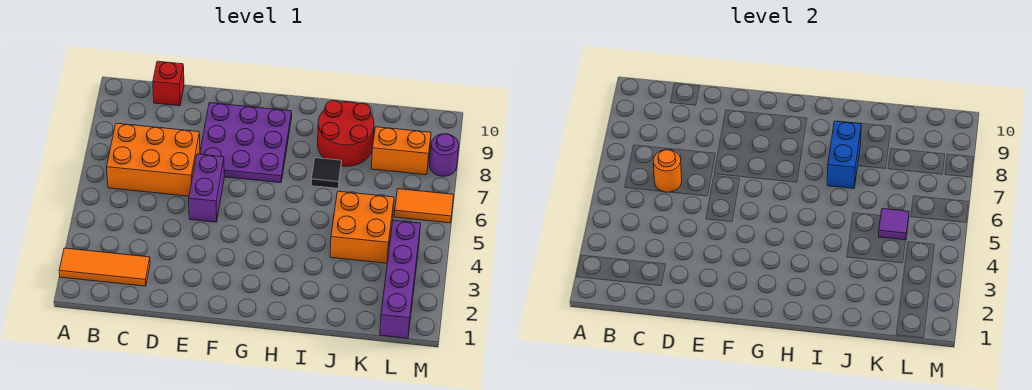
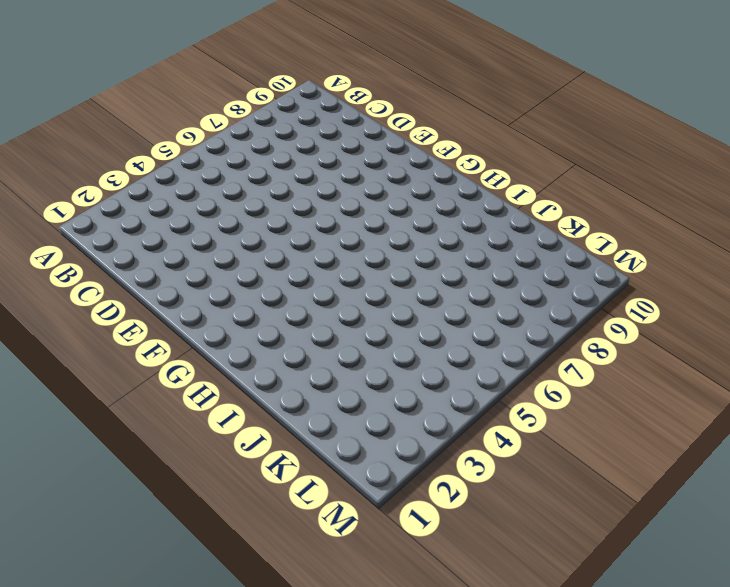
none -> orange tile A2:C2 level 1
none -> orange brick B6:D7 level 1
none -> red brick C10 level 1

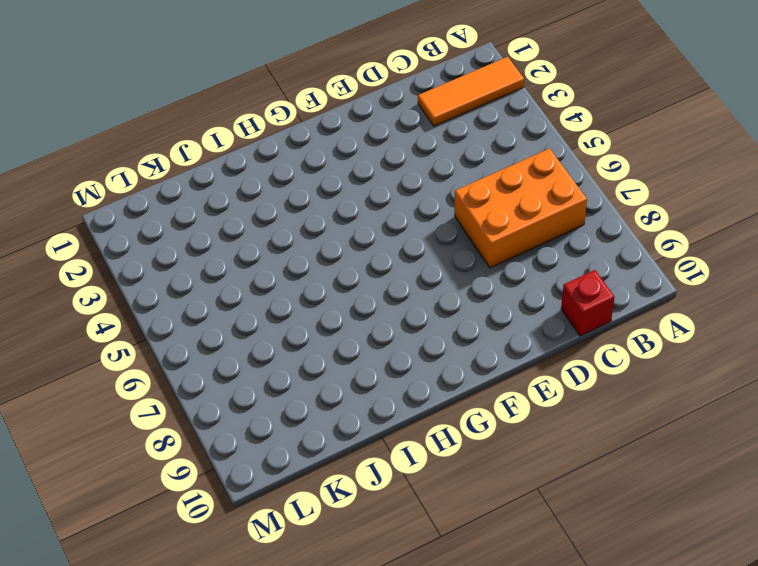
none -> purple brick E5:E6 level 1
none -> purple plate E7:G9 level 1
none -> black tile I7 level 1

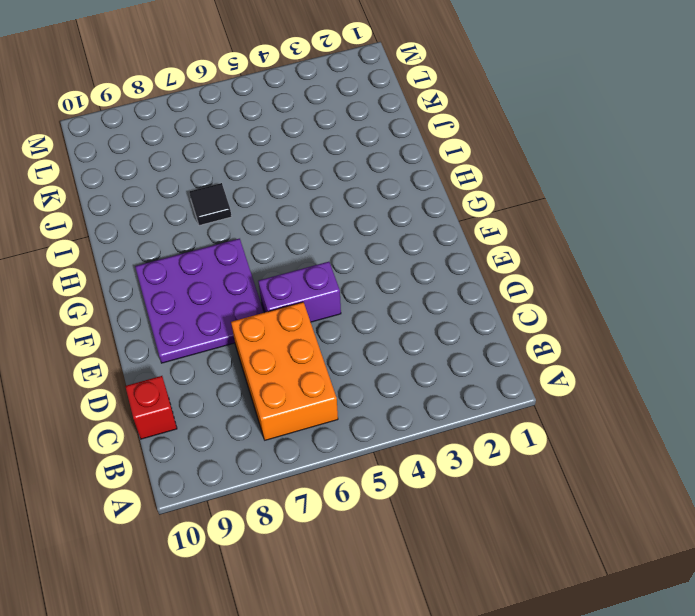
none -> orange tile A2:C2 level 1
none -> red round brick I8:J9 level 1
none -> orange brick J4:K5 level 1

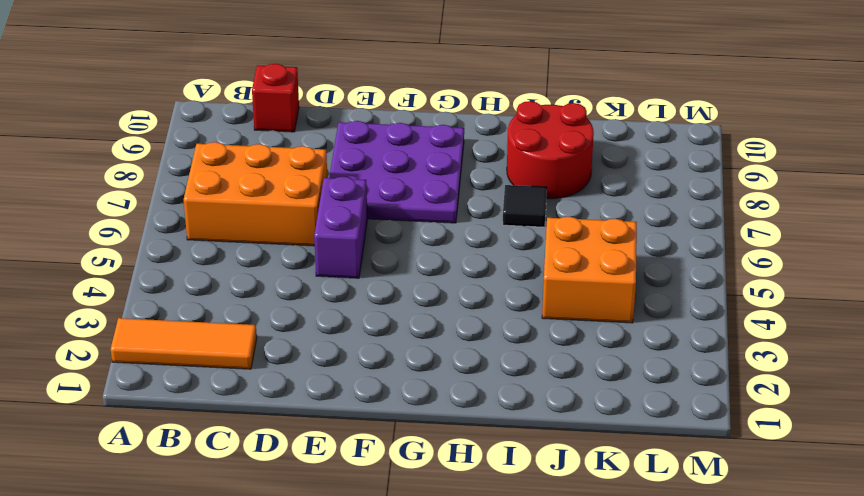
none -> orange brick K8:L8 level 1
none -> purple brick L1:L4 level 1
none -> orange tile L6:M6 level 1

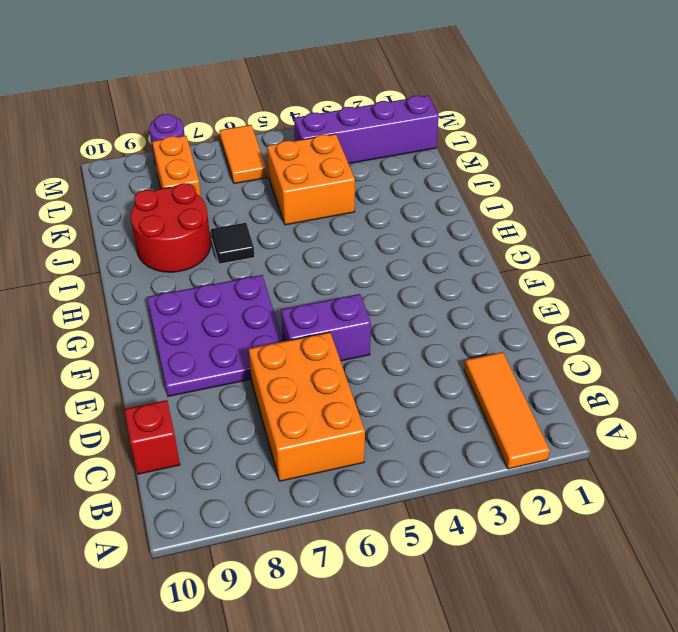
none -> orange round brick C6 level 2
none -> blue brick I7:I8 level 2
none -> purple tile K5 level 2

